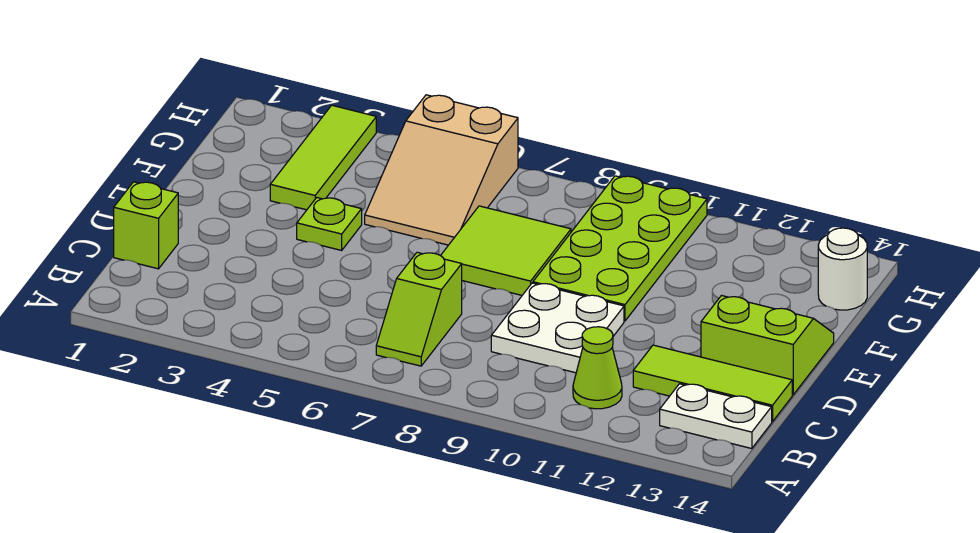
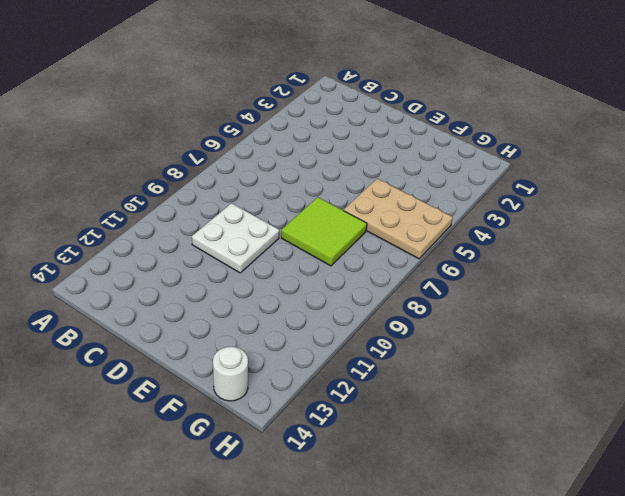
tan plate F5:H6 level 1 -> tan slope F5:H6 level 1 top H
none -> lime slope B7:C7 level 1 top C
none -> lime cone B11 level 1
none -> white plate B13:B14 level 1

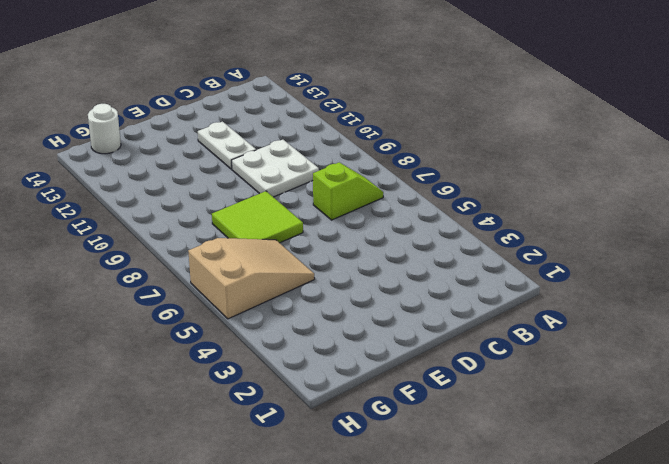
white plate D11:D12 level 1 -> white plate B13:B14 level 1
none -> lime cone B11 level 1
none -> lime brick C1 level 1
none -> lime tile C12:C14 level 1

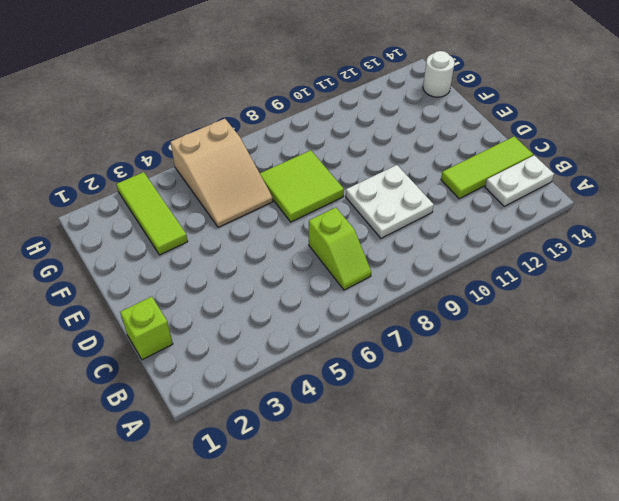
none -> lime cone B11 level 1
none -> lime slope D13:E14 level 1 top D
none -> lime plate E4 level 1

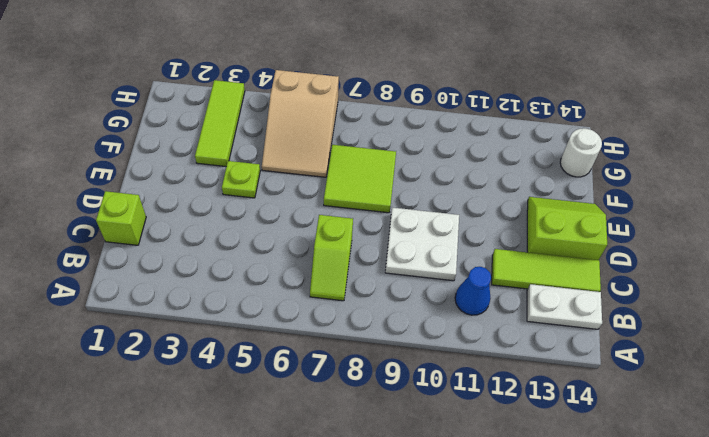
blue cone B11 level 1 -> lime cone B11 level 1
none -> lime plate E9:H10 level 1

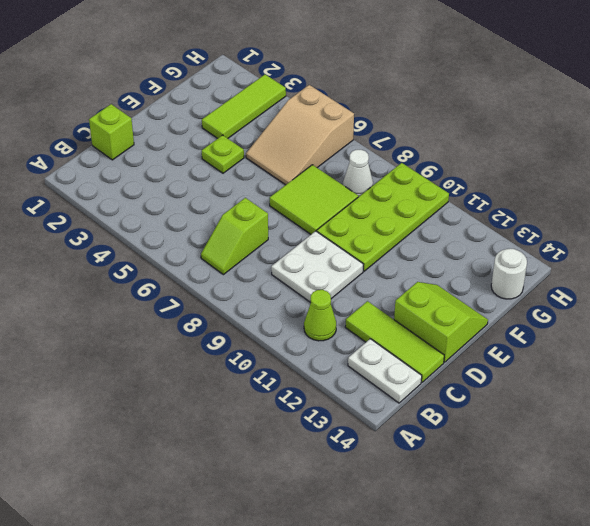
white cone G8 level 1 -> none

